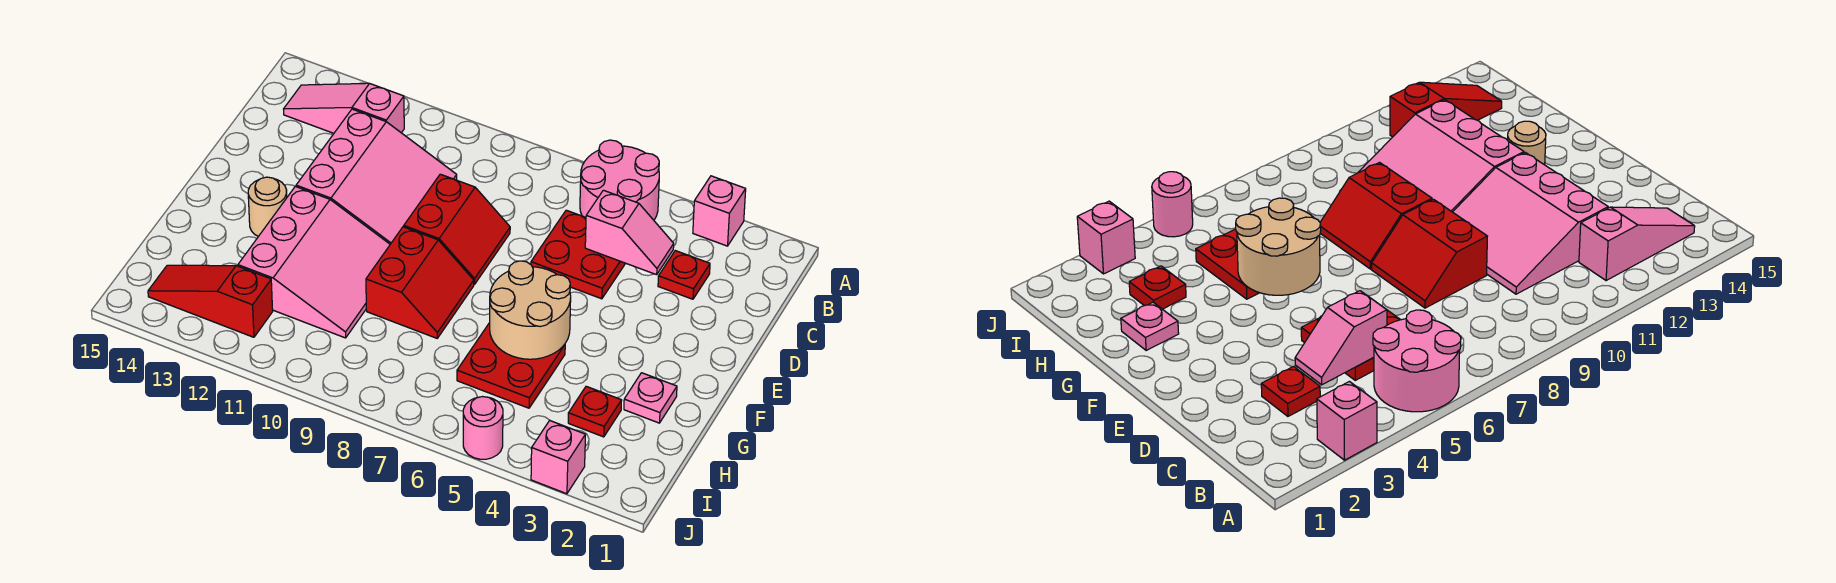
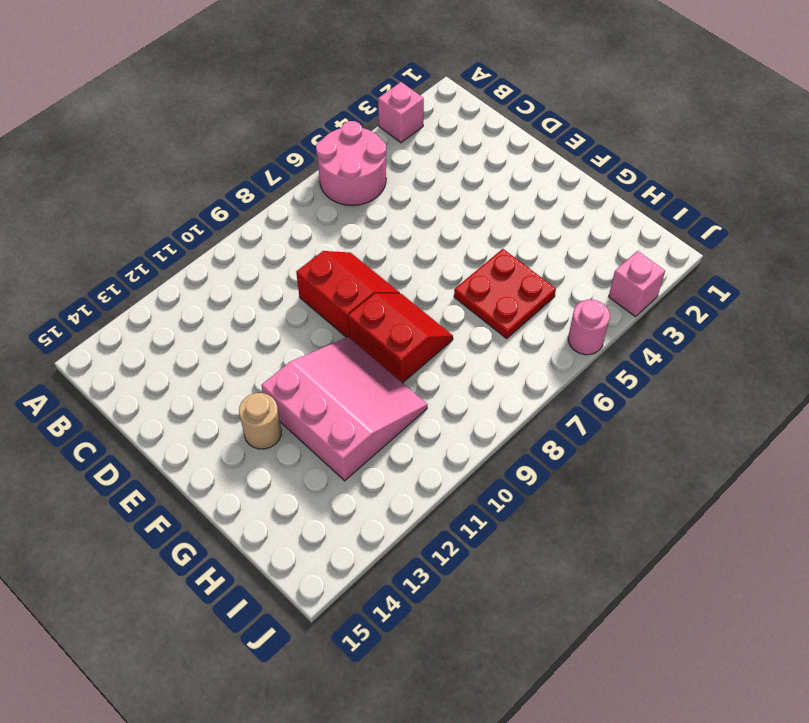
none -> pink slope B12:B14 level 1 top 12
none -> red plate C3 level 1
none -> red plate C5:D6 level 1

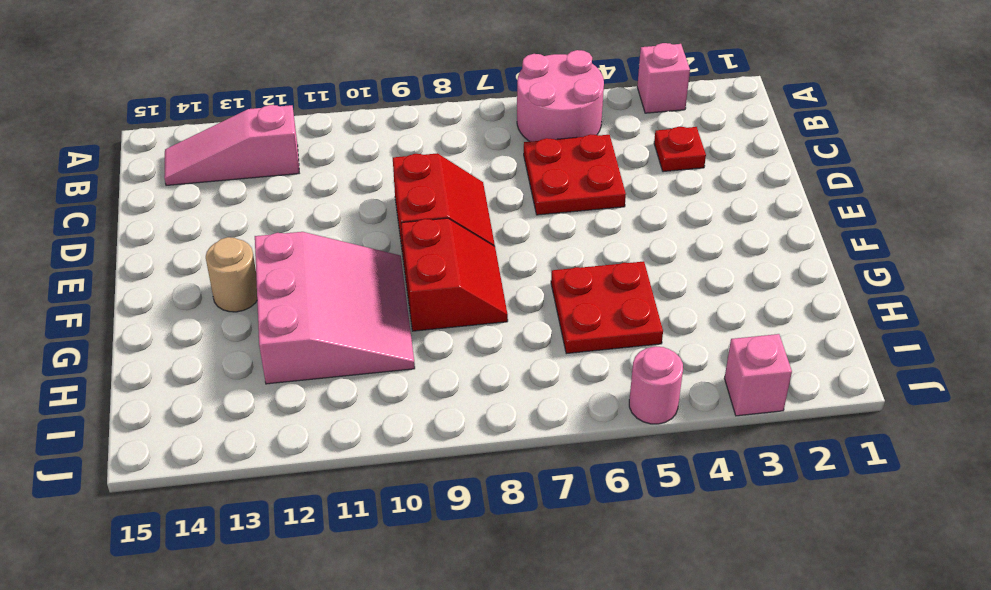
none -> pink slope C10:E12 level 1 top 12
none -> pink plate G2 level 1
none -> red plate H3 level 1

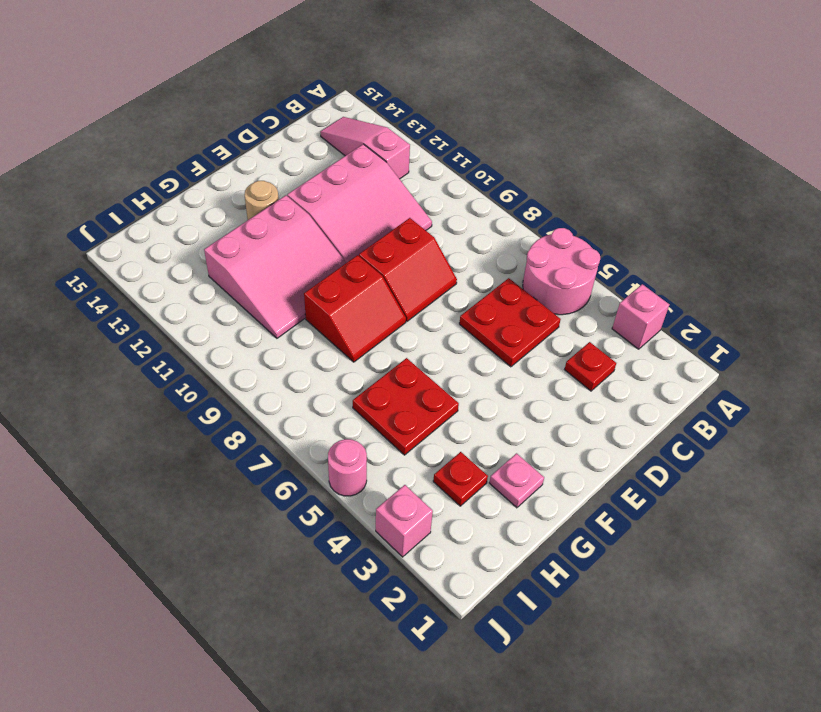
none -> red slope I12:I14 level 1 top 12
none -> pink slope C4:C5 level 2 top 5
none -> tan round brick F5:G6 level 2

